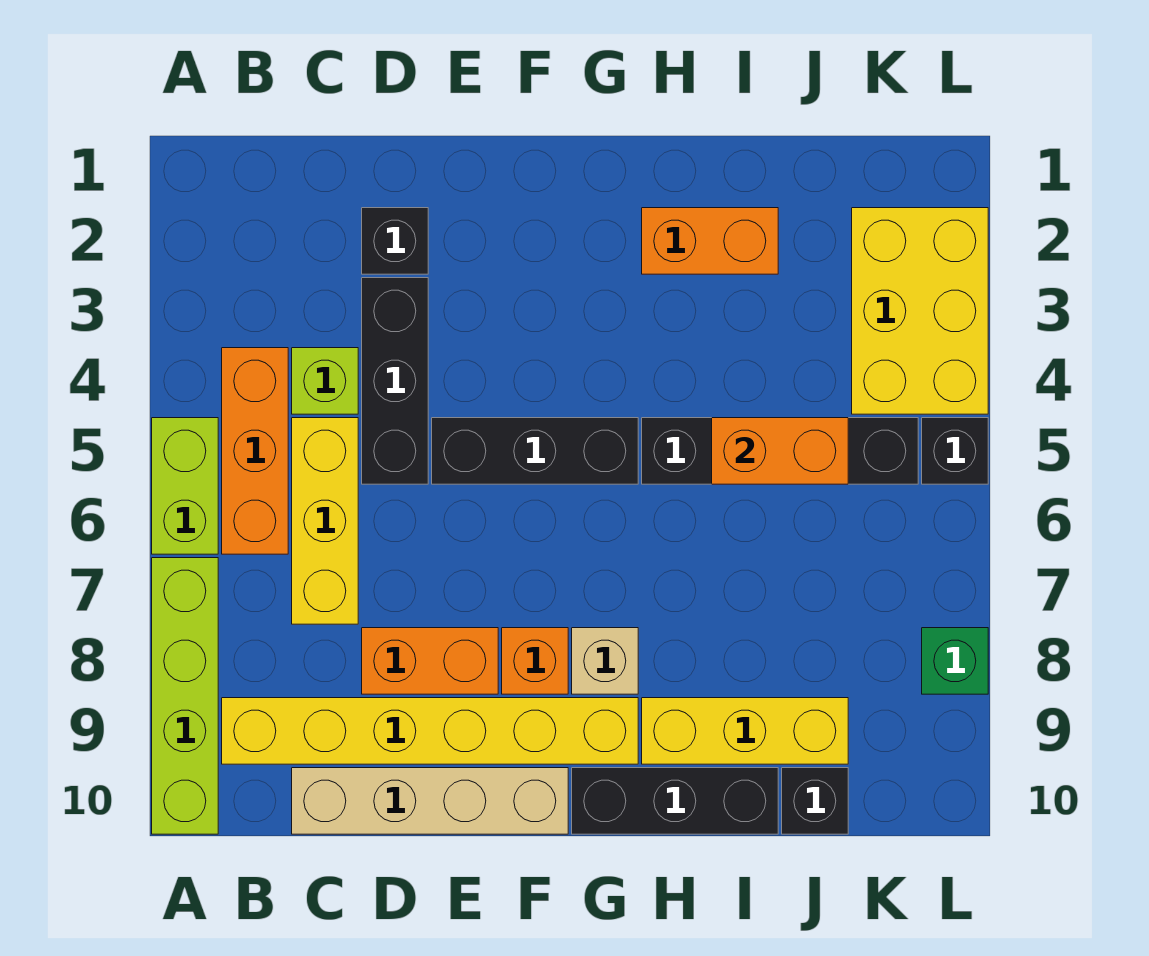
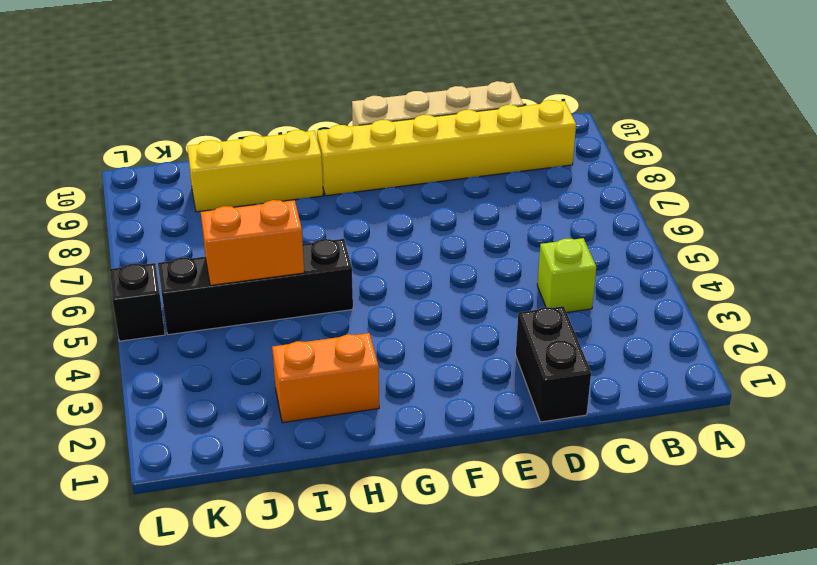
black brick D1:D2 level 1 -> black brick D2 level 1
none -> lime brick A5:A6 level 1
none -> lime brick A7:A10 level 1
none -> orange brick B4:B6 level 1

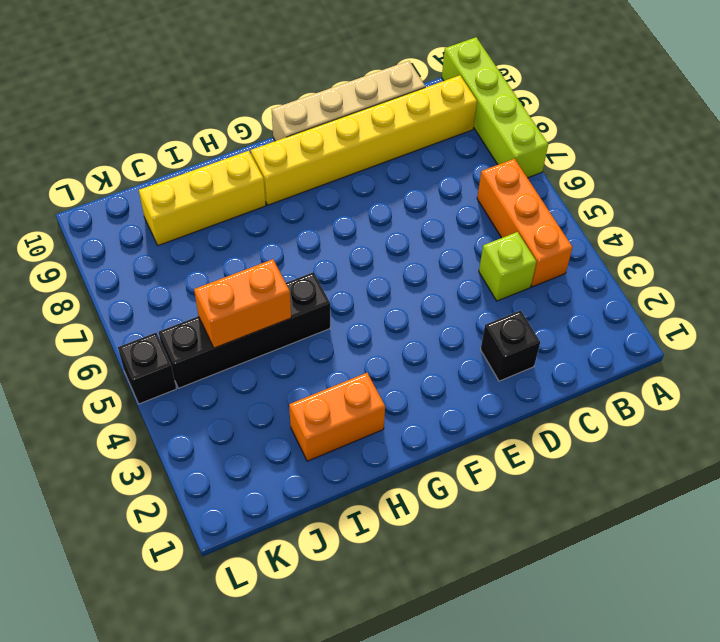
none -> lime brick A5:A6 level 1
none -> yellow brick C5:C7 level 1
none -> black brick D3:D5 level 1

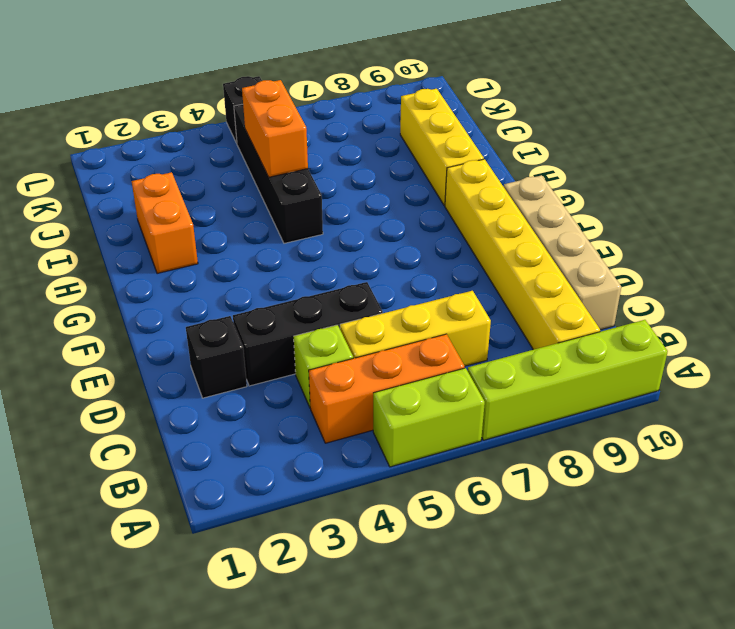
none -> orange brick D8:E8 level 1
none -> black brick E5:G5 level 1
none -> orange brick F8 level 1

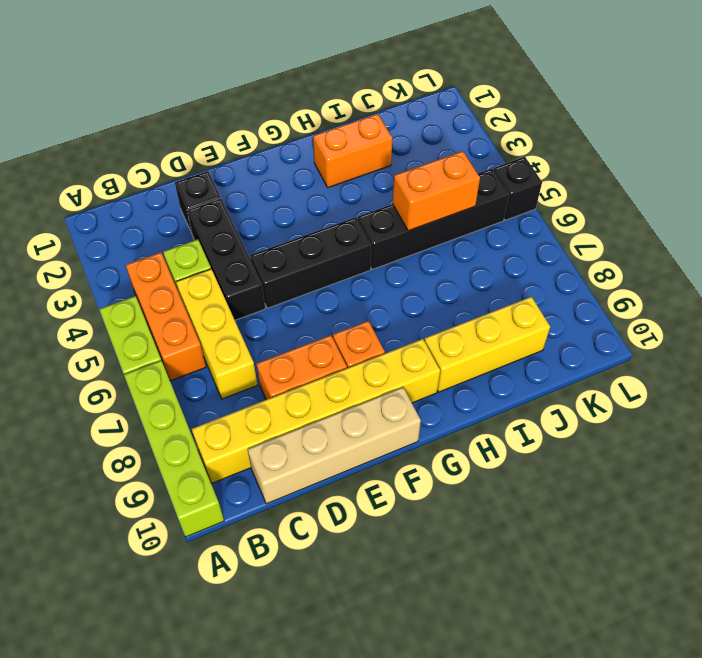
none -> tan brick G8 level 1
none -> black brick G10:I10 level 1
none -> black brick J10 level 1

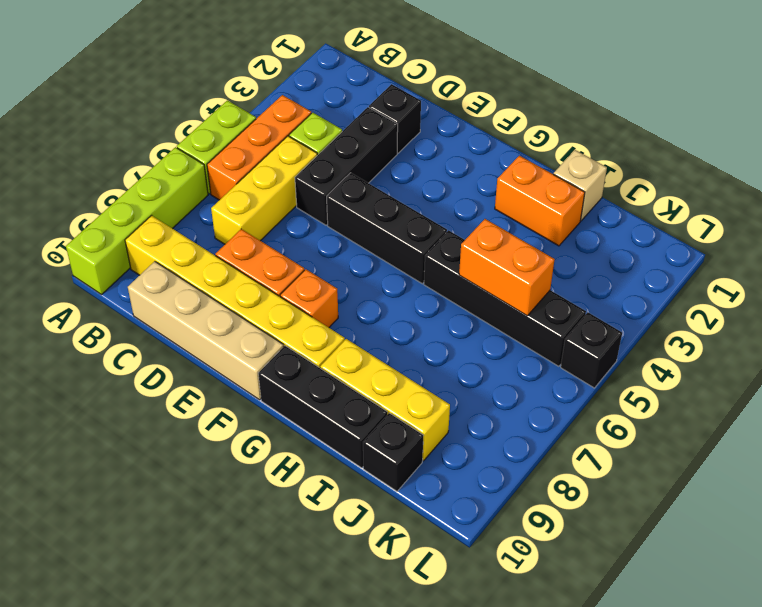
tan brick I1 level 1 -> tan brick G8 level 1
none -> yellow brick K2:L4 level 1
none -> green brick L8 level 1

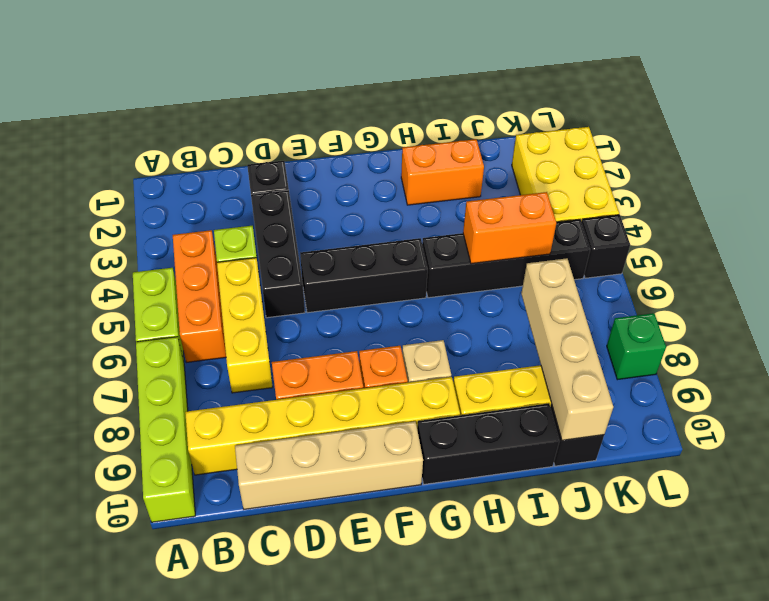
tan brick J7:J10 level 2 -> none

